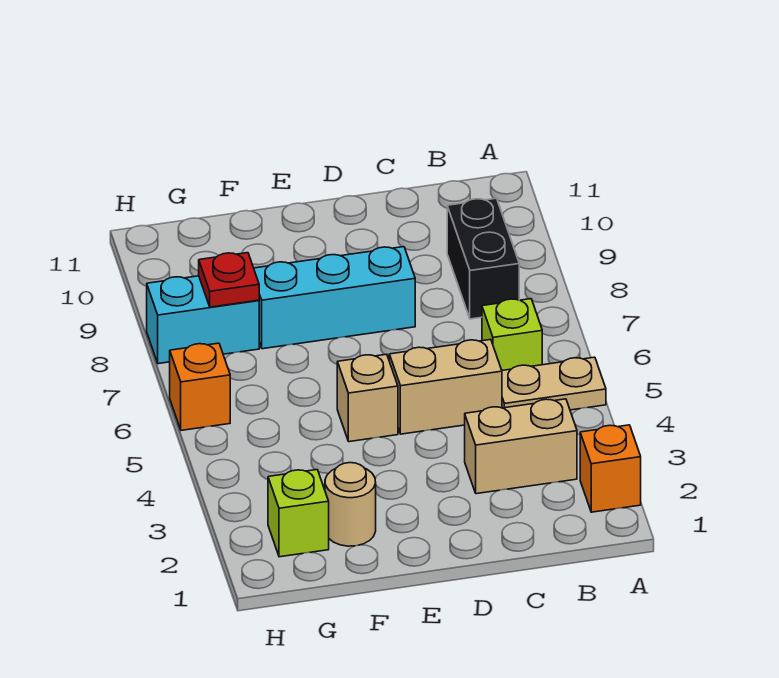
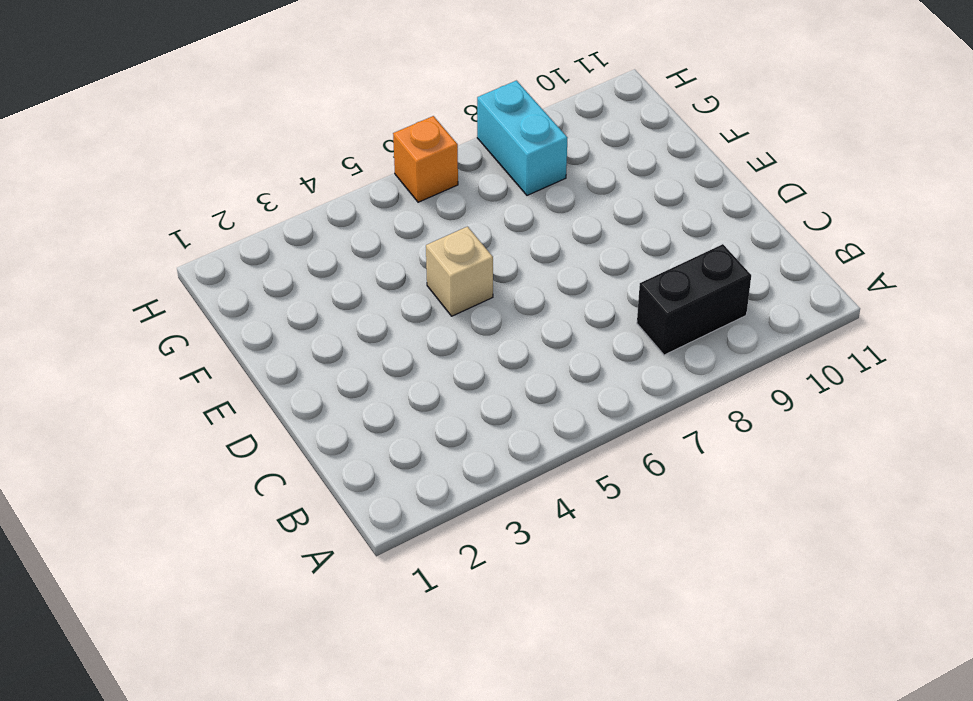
none -> orange brick A2 level 1
none -> tan plate A5:B5 level 1
none -> tan brick B3:C3 level 1

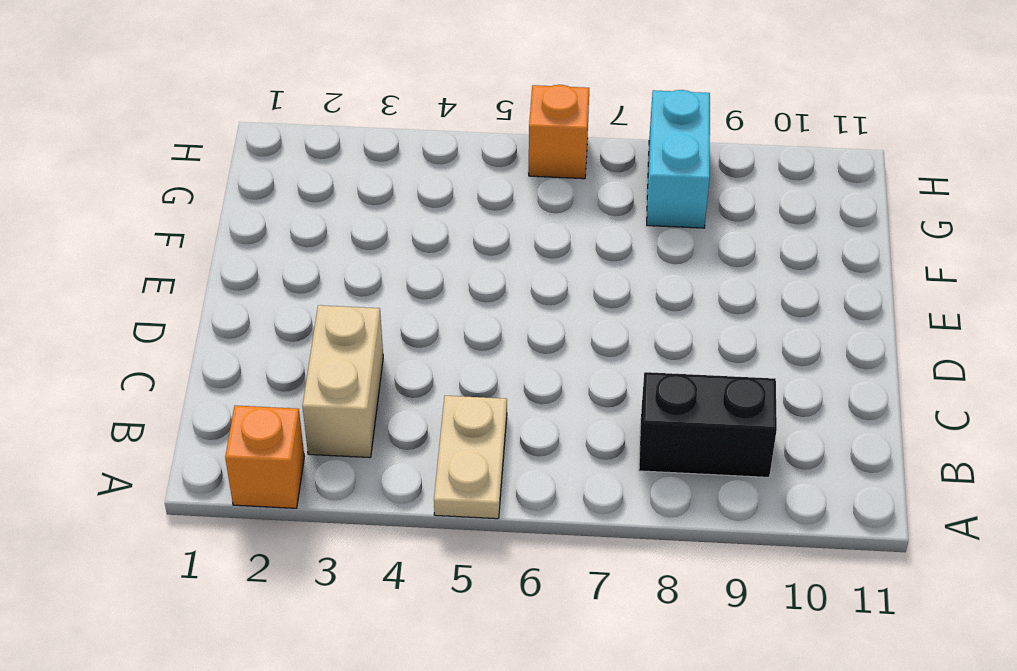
none -> lime brick B6 level 1
none -> tan brick C5:D5 level 1
none -> cyan brick D8:F8 level 1

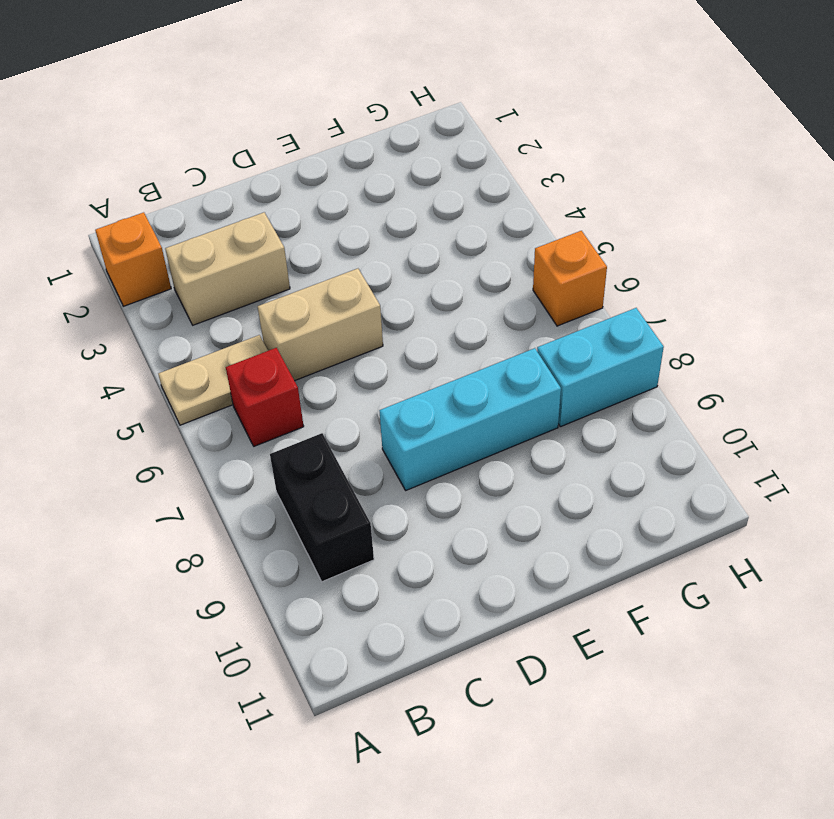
red brick B6 level 1 -> lime brick B6 level 1
none -> tan brick E5 level 1
none -> tan round brick F2 level 1
none -> lime brick G2 level 1

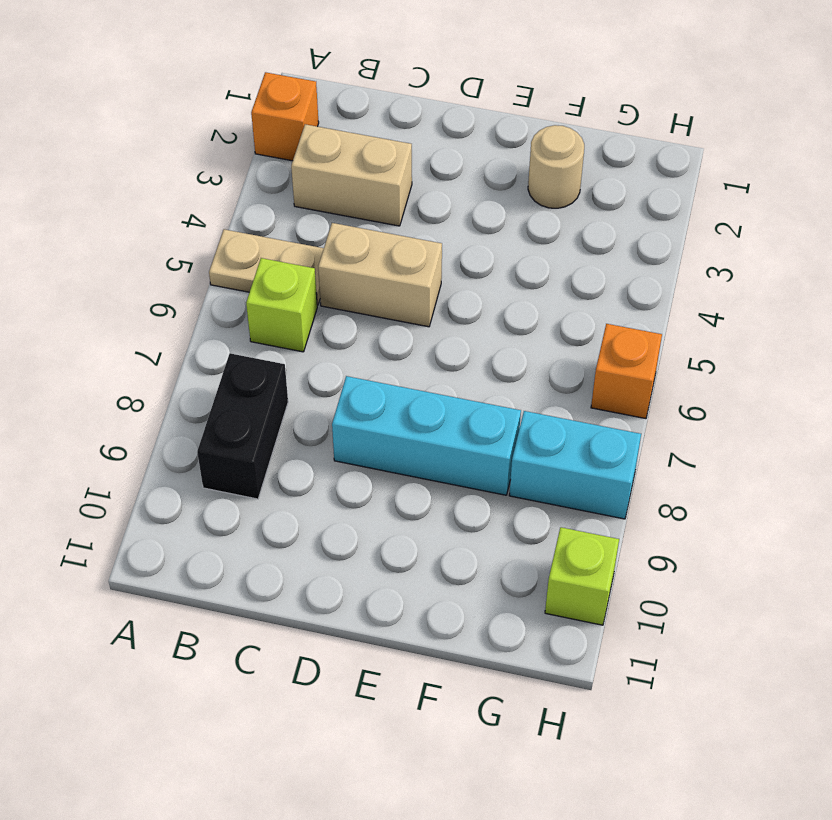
lime brick H10 level 1 -> lime brick G2 level 1
none -> tan brick E5 level 1
none -> red plate G8 level 2

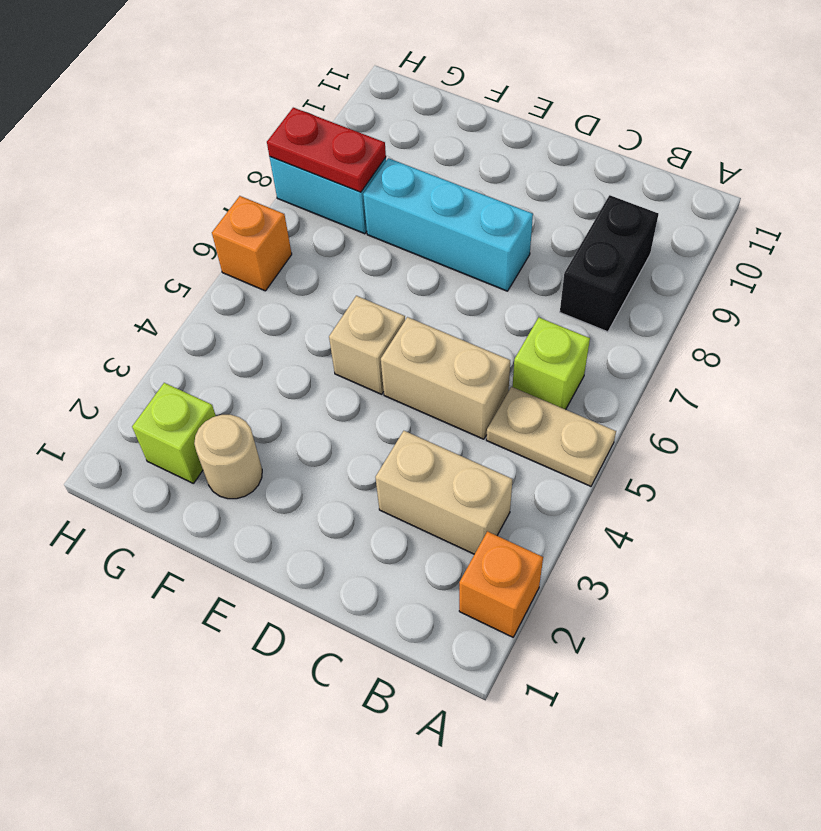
red plate G8:H8 level 2 -> red plate G8 level 2

